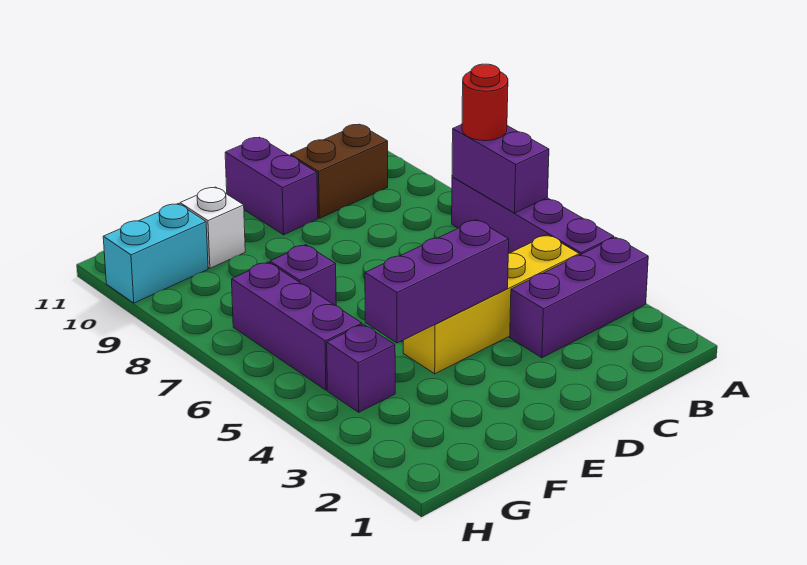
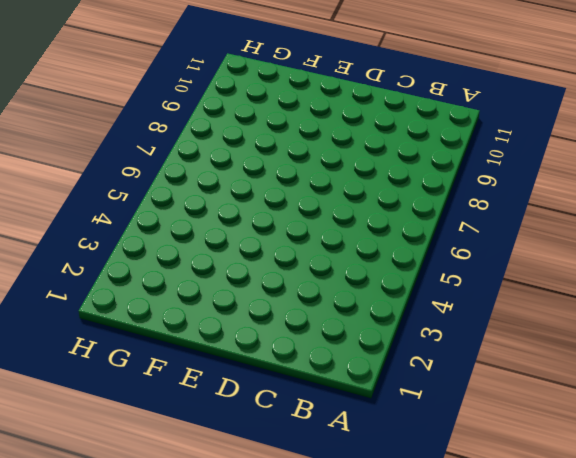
none -> purple brick A3:C3 level 1
none -> purple brick A4:A7 level 1
none -> yellow brick B4:E4 level 1

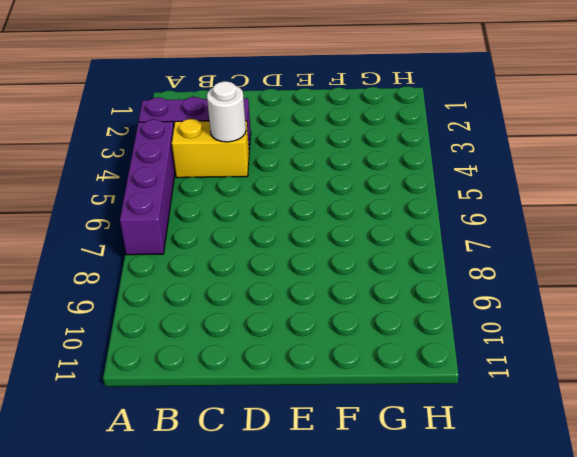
yellow brick B4:C4 level 1 -> yellow brick B4:E4 level 1
white round brick C4 level 2 -> none
none -> brown brick B10:C10 level 1
none -> purple brick D10:D11 level 1
none -> purple brick F7 level 1

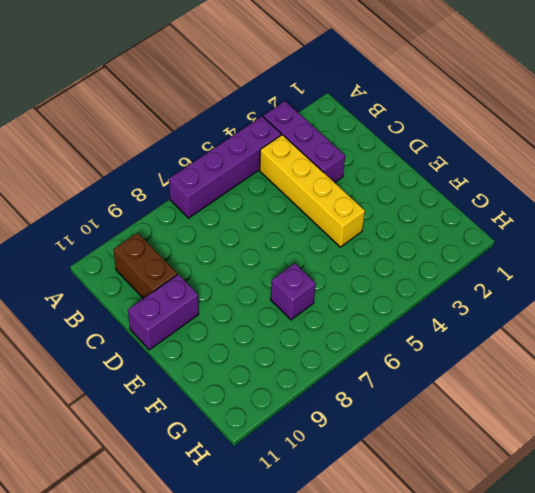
none -> white brick F10 level 1
none -> purple brick G4 level 1
none -> purple brick G5:G7 level 1

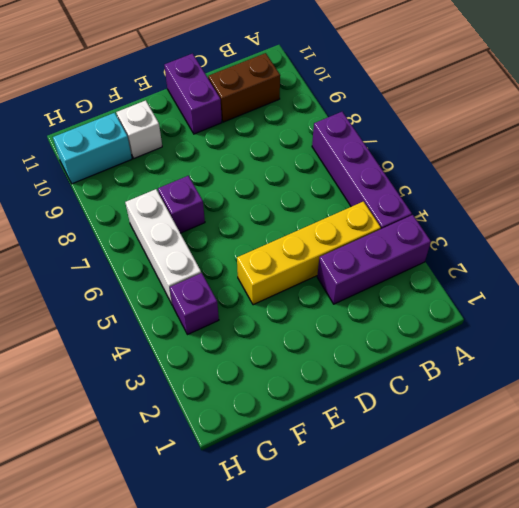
white brick G5:G7 level 1 -> purple brick G5:G7 level 1
none -> purple brick A6:A7 level 2
none -> purple brick D4:F4 level 2
none -> red round brick A7 level 3

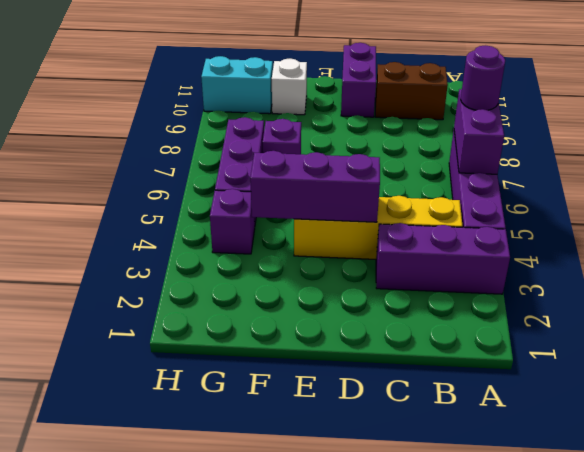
purple round brick A7 level 3 -> red round brick A7 level 3

